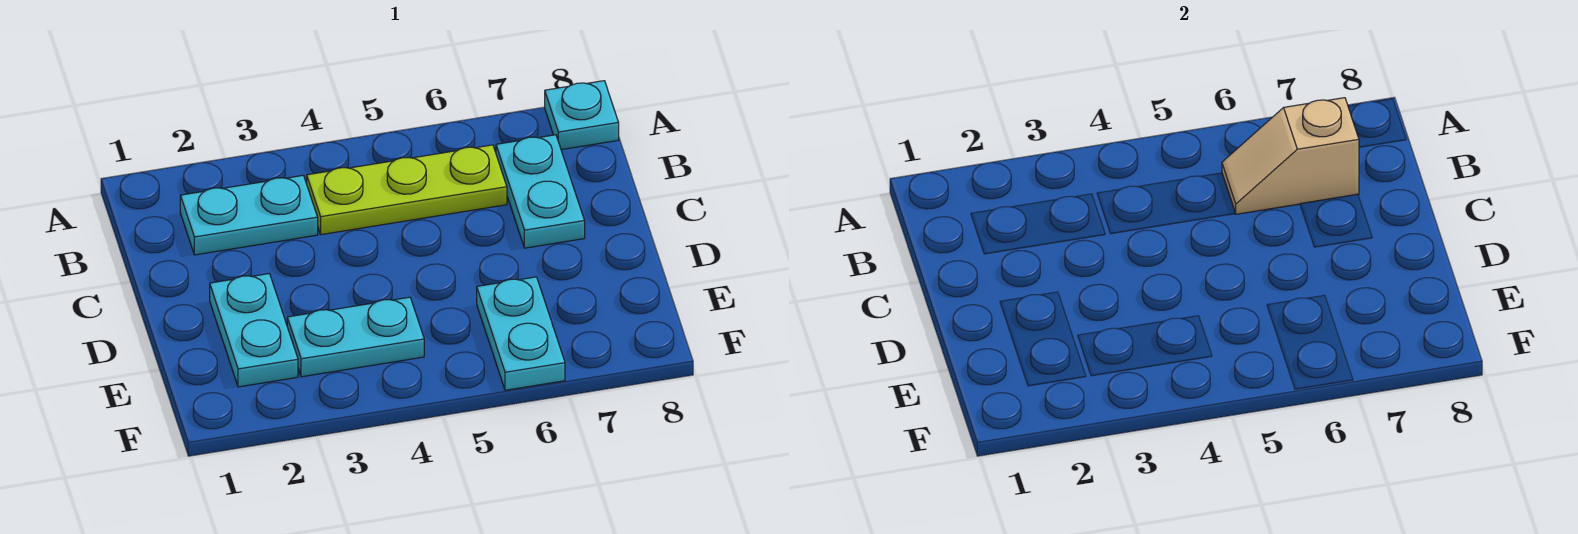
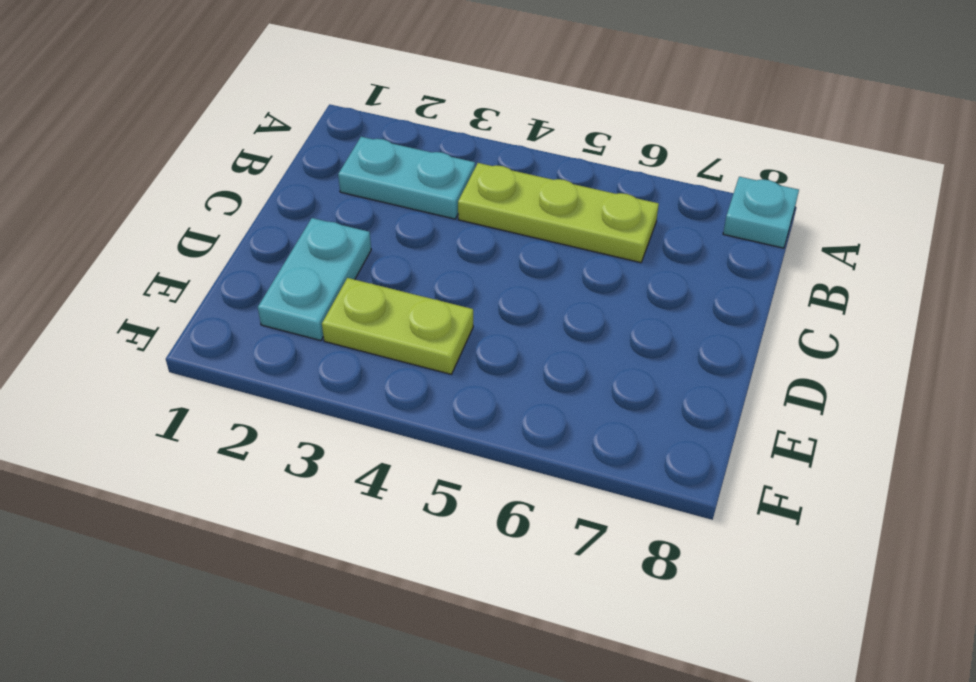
lime plate E3:E4 level 1 -> cyan plate E3:E4 level 1
none -> cyan plate B7:C7 level 1
none -> cyan plate E6:F6 level 1

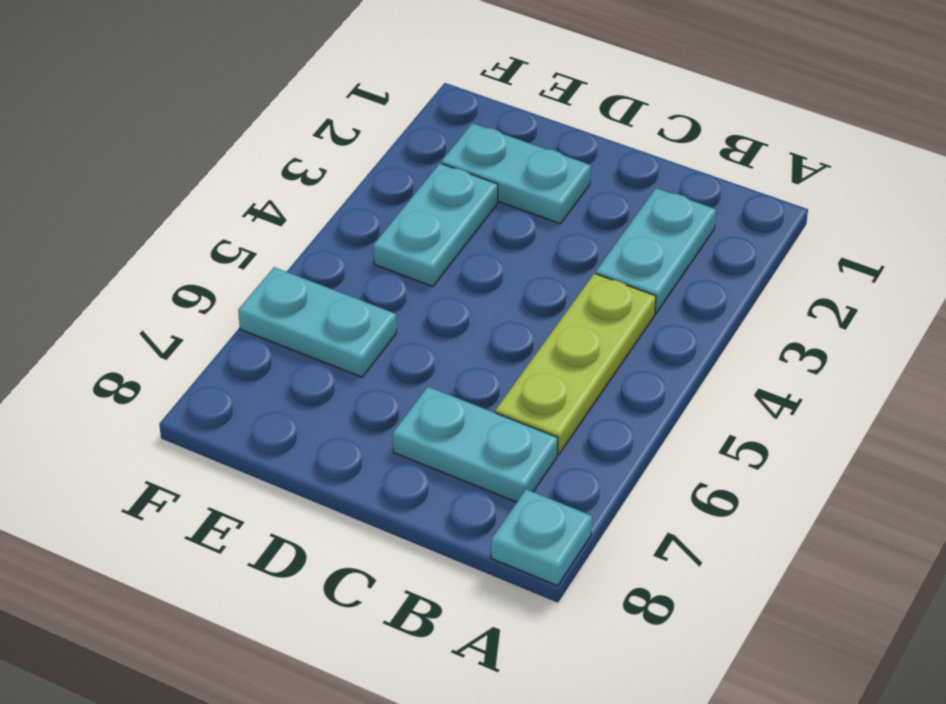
none -> tan slope B6:B7 level 2 top 7

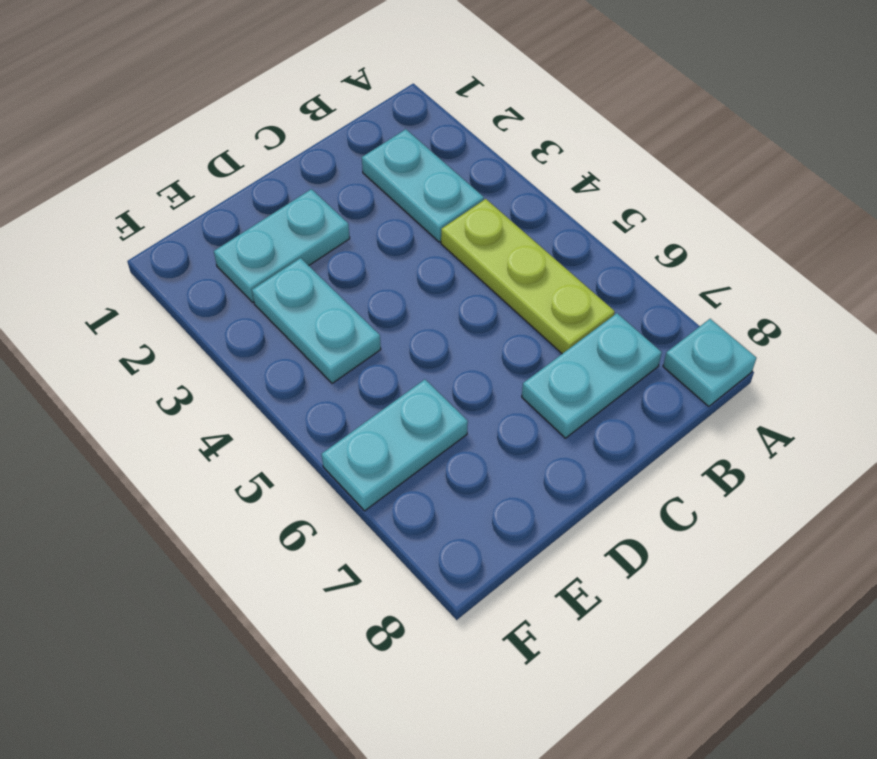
none -> tan slope B6:B7 level 2 top 7

